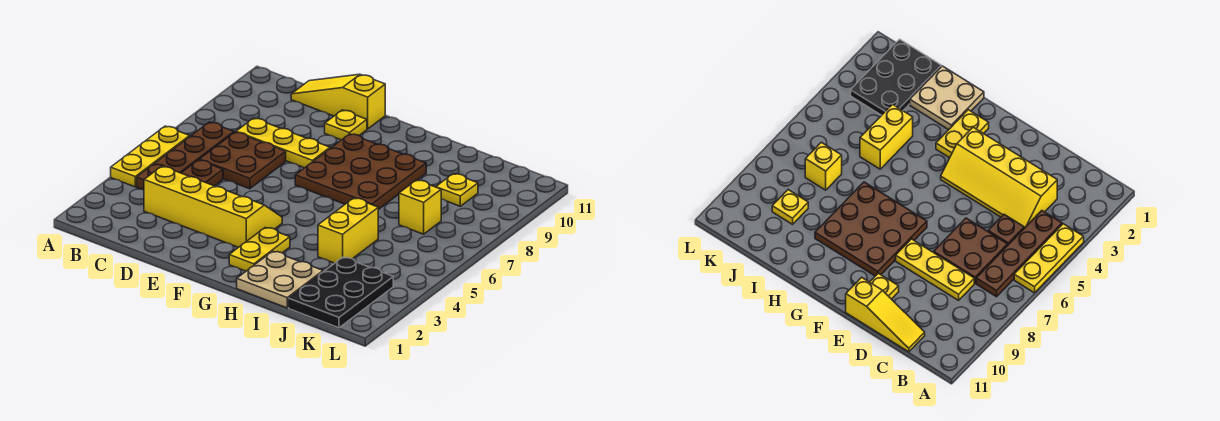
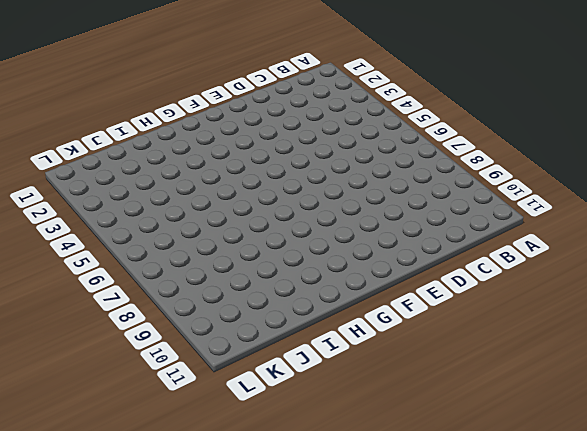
none -> yellow plate A4:A6 level 1
none -> brown plate B4:B7 level 1
none -> yellow slope C3:F4 level 1 top 3

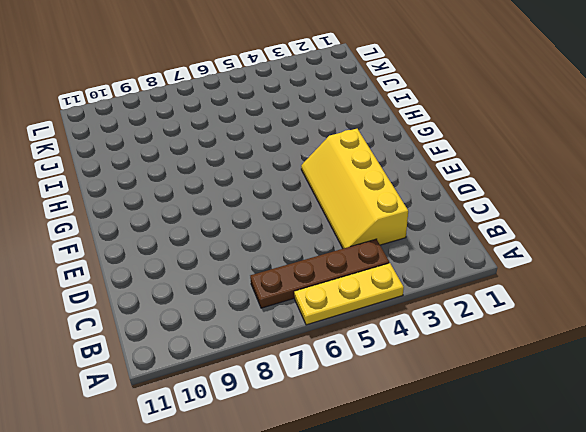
none -> brown plate C5 level 1
none -> brown plate C6:D7 level 1
none -> yellow plate C8:E8 level 1

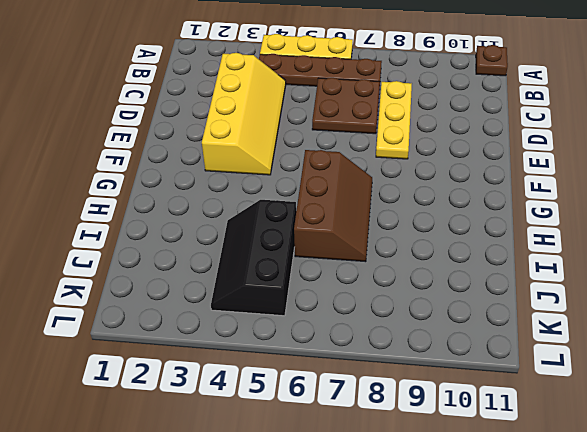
brown plate A11 level 1 -> brown plate C5 level 1
brown slope G6:I7 level 1 top 6 -> brown plate F7:H9 level 1
black slope I4:K5 level 1 top 5 -> yellow brick I4:I5 level 1
none -> yellow slope C11:E11 level 1 top E
none -> yellow plate E10 level 1
none -> yellow plate G2:G3 level 1

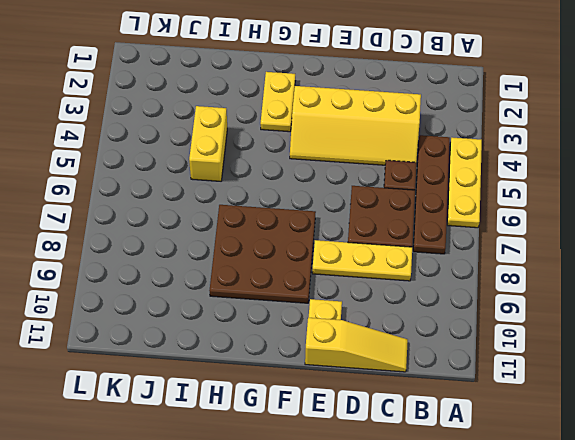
none -> tan plate H1:I2 level 1
none -> black plate J1:K3 level 1
none -> yellow brick J7 level 1

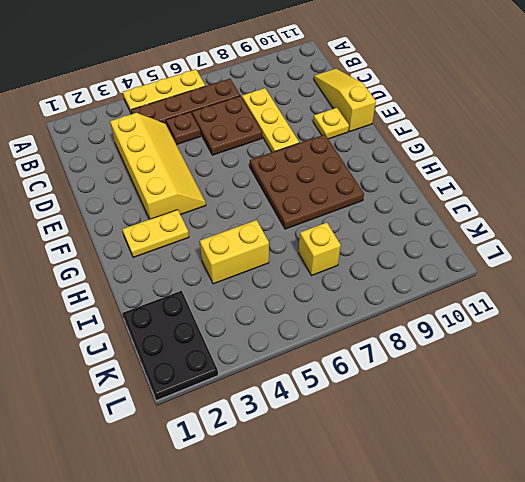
black plate J1:L2 level 1 -> black plate J1:K3 level 1
none -> tan plate H1:I2 level 1
none -> yellow plate J9 level 1

